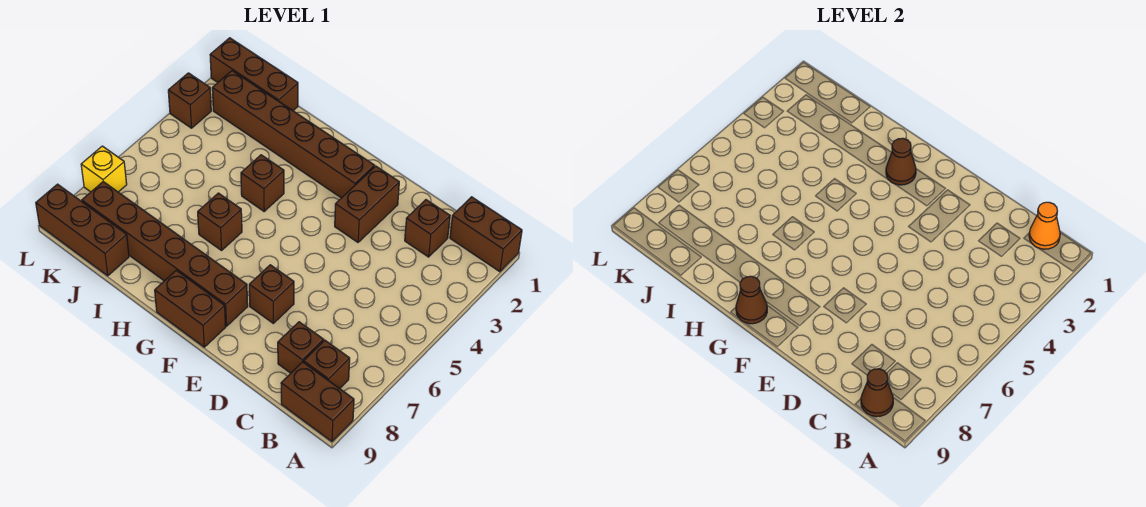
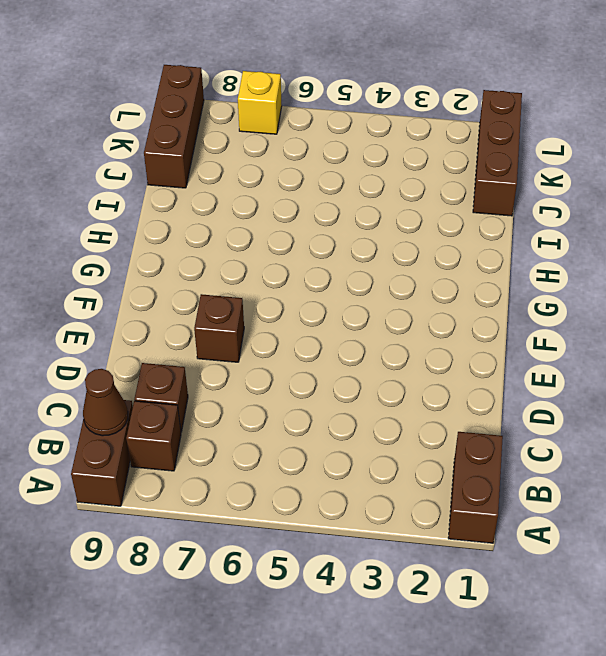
none -> brown brick C2 level 1
none -> brown brick E2:E3 level 1
none -> brown brick F2:K2 level 1

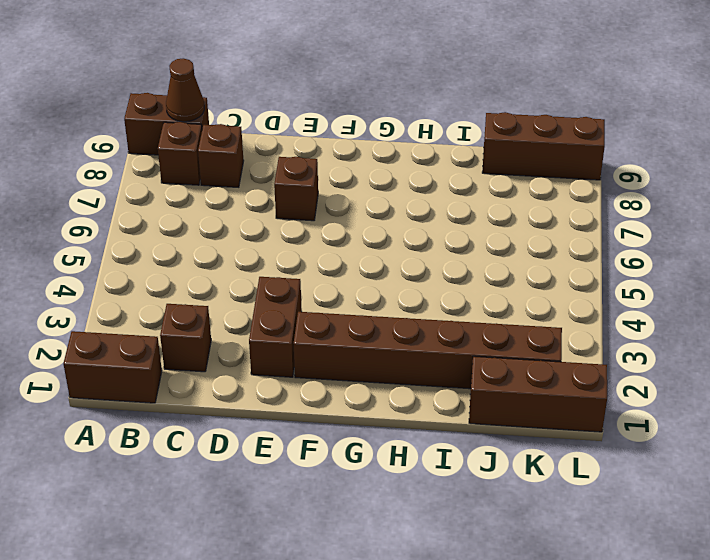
none -> brown brick F8:K8 level 1
none -> brown brick F9:G9 level 1
none -> brown brick H4 level 1

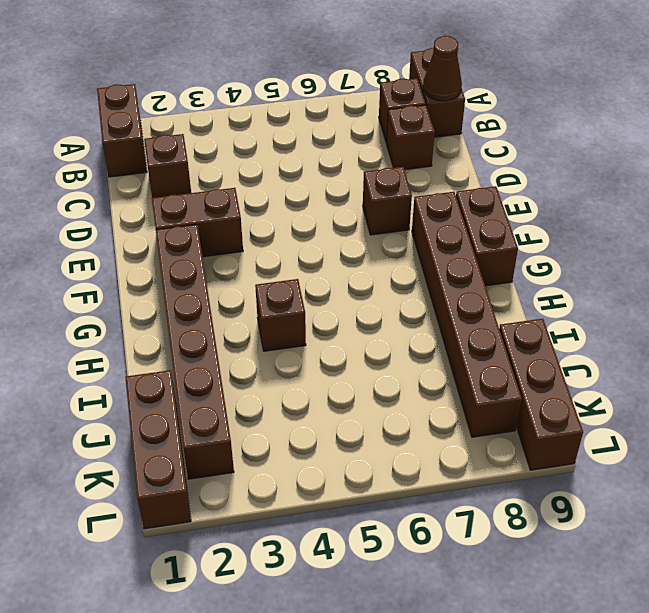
none -> brown brick H6 level 1
none -> brown brick L3 level 1
none -> yellow brick L7 level 1

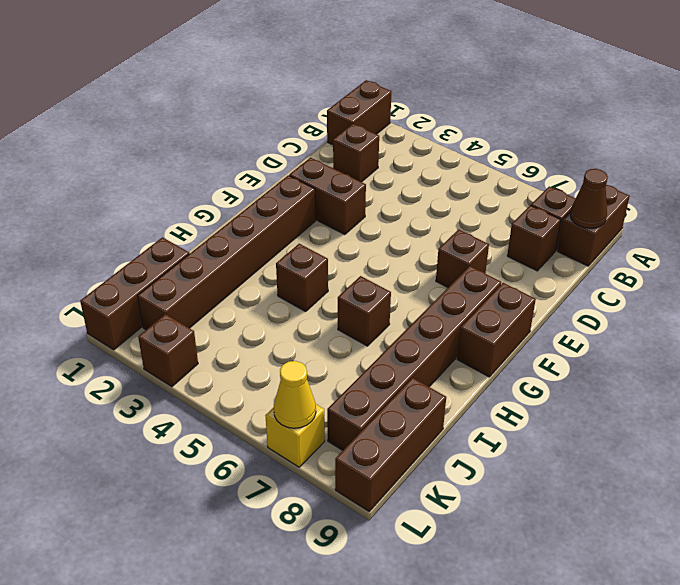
yellow cone L7 level 2 -> none
none -> orange cone B1 level 2
none -> brown cone G2 level 2
none -> brown cone G9 level 2

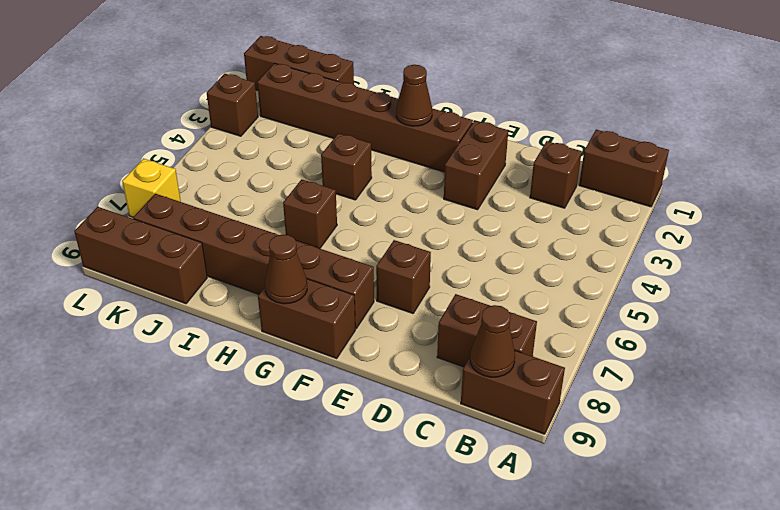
none -> orange cone B1 level 2

